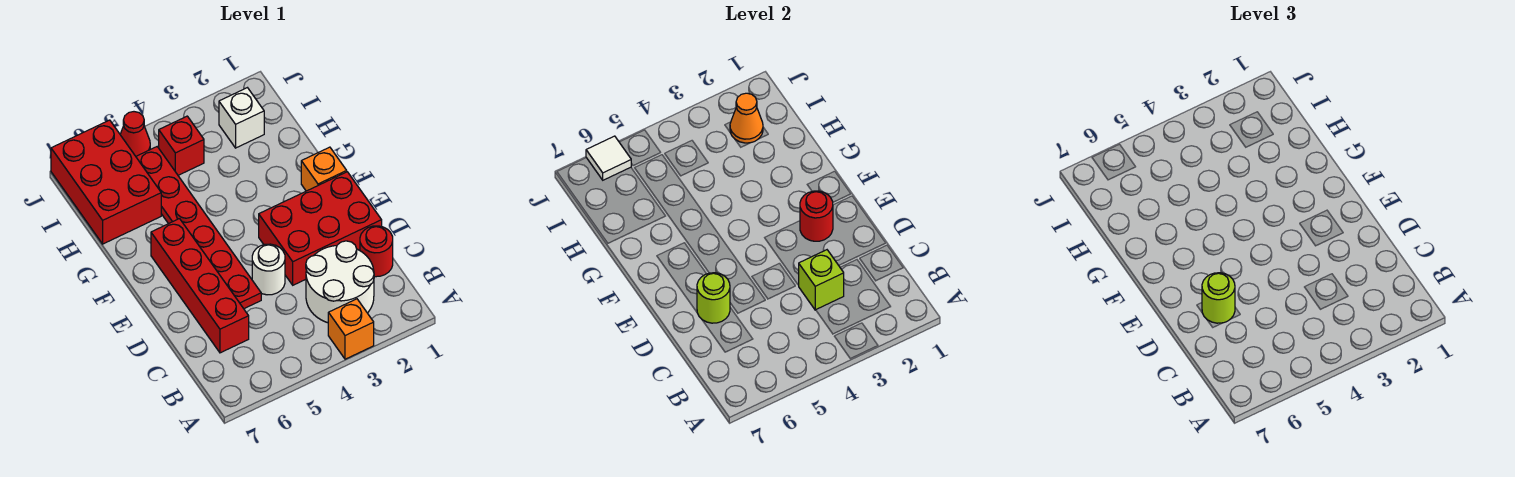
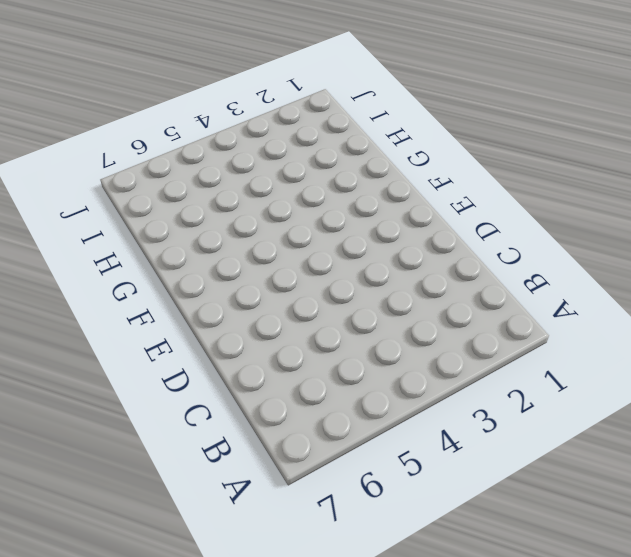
none -> orange brick A3 level 1
none -> white round brick B2:C3 level 1
none -> red round brick C1 level 1

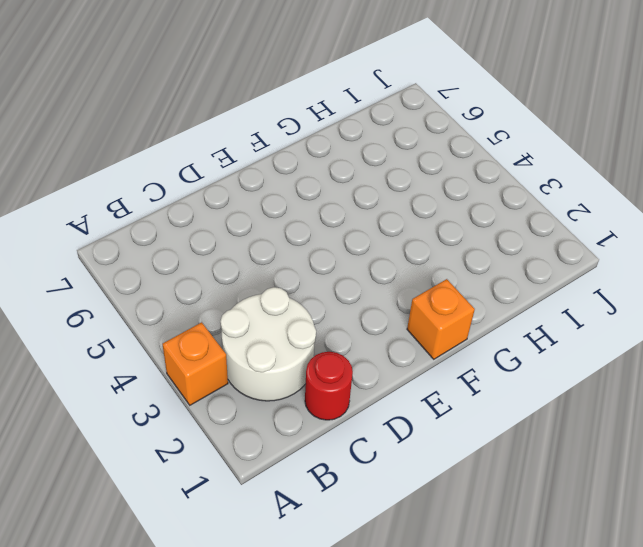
none -> red brick C6:F6 level 1
none -> red brick D1:E3 level 1
none -> white round brick D4 level 1

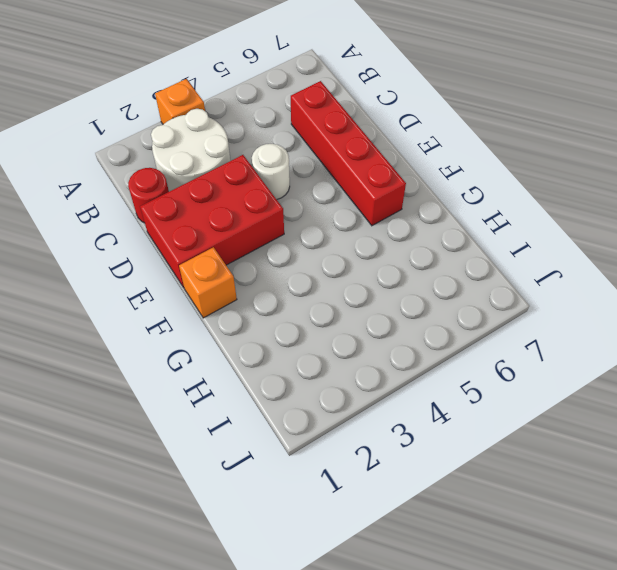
none -> red plate D5:I5 level 1
none -> red brick H6:J7 level 1
none -> white brick I2 level 1

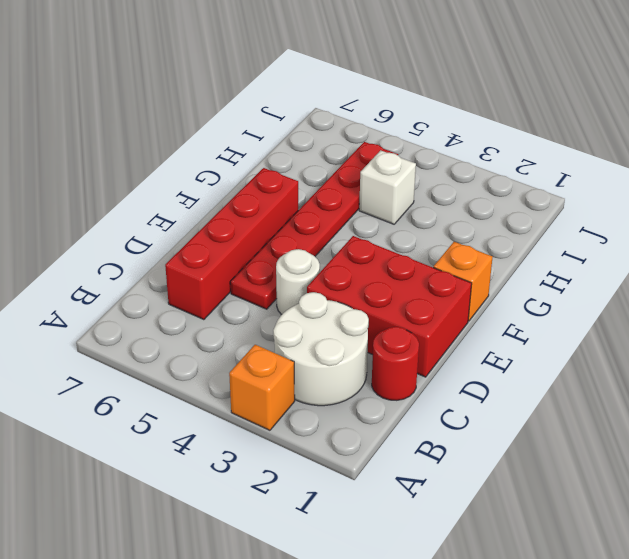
white brick H4 level 1 -> white brick I2 level 1
none -> red brick H6:J7 level 1
none -> red brick I4 level 1
none -> red cone J5 level 1

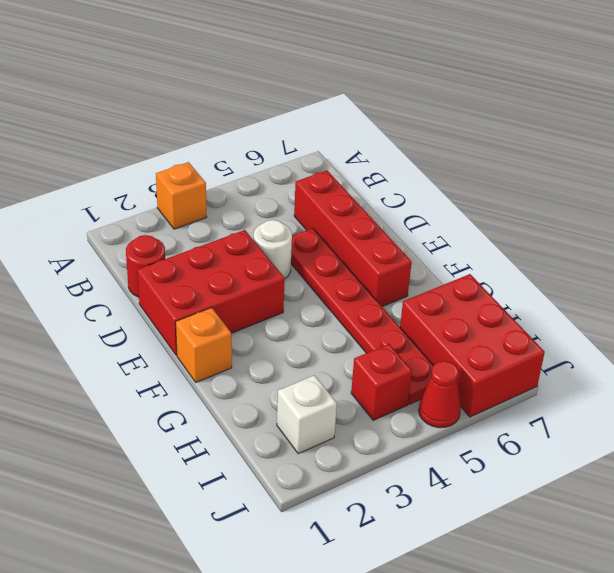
none -> white round brick B2:C3 level 1
none -> lime brick C3 level 2
none -> lime round brick D6 level 2

